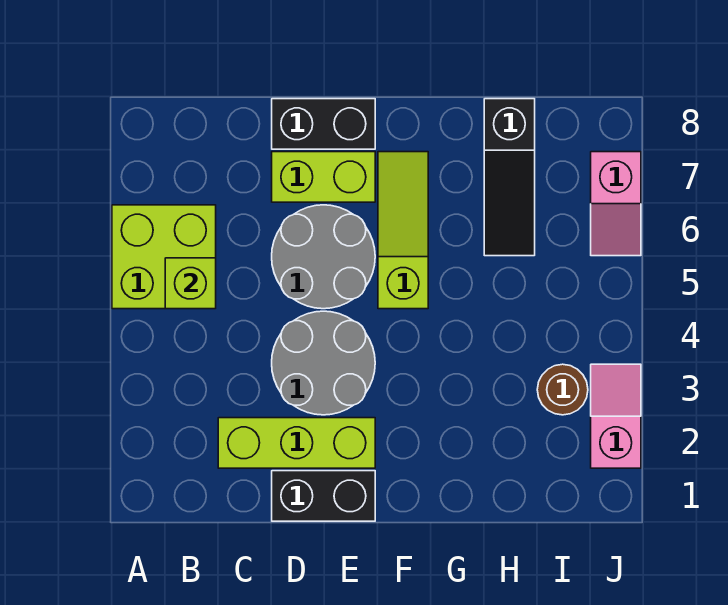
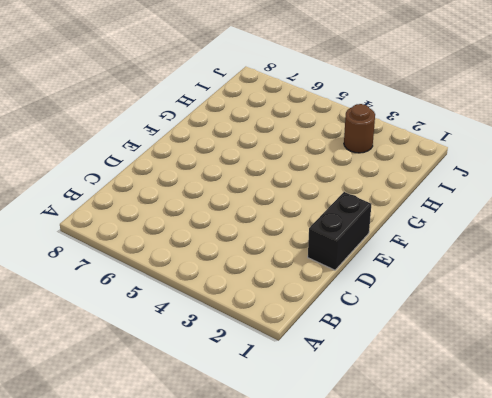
none -> lime brick A5:B6 level 1
none -> lime brick C2:E2 level 1
none -> grey round brick D3:E4 level 1

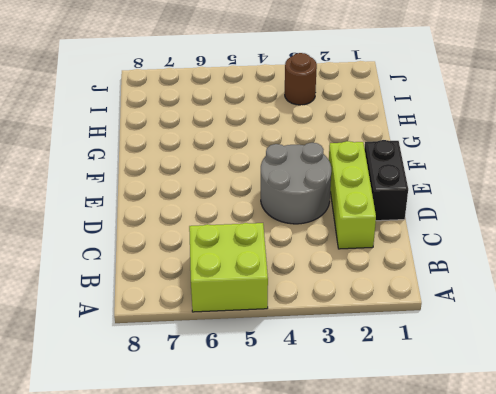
none -> grey round brick D5:E6 level 1
none -> lime brick D7:E7 level 1
none -> black brick D8:E8 level 1

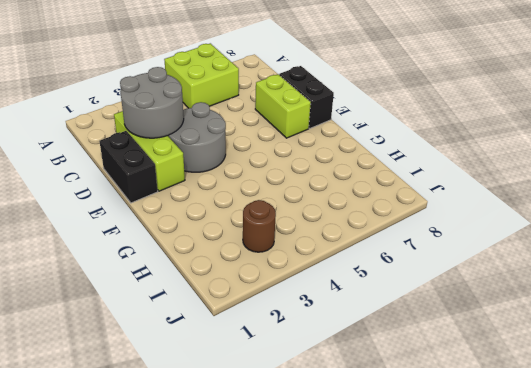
grey round brick C2:D3 level 2 -> grey round brick D5:E6 level 1
none -> lime slope F5:F7 level 1 top 5
none -> black slope H6:H8 level 1 top 8
none -> pink slope J2:J3 level 1 top 2

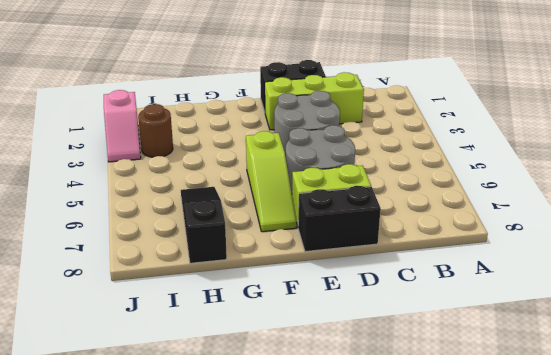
none -> lime brick A5:B6 level 1
none -> pink slope J6:J7 level 1 top 7
none -> lime brick B5 level 2

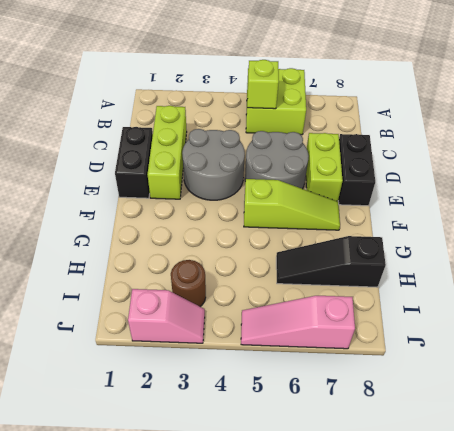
pink slope J5:J7 level 1 top 7 -> pink slope J6:J7 level 1 top 7

